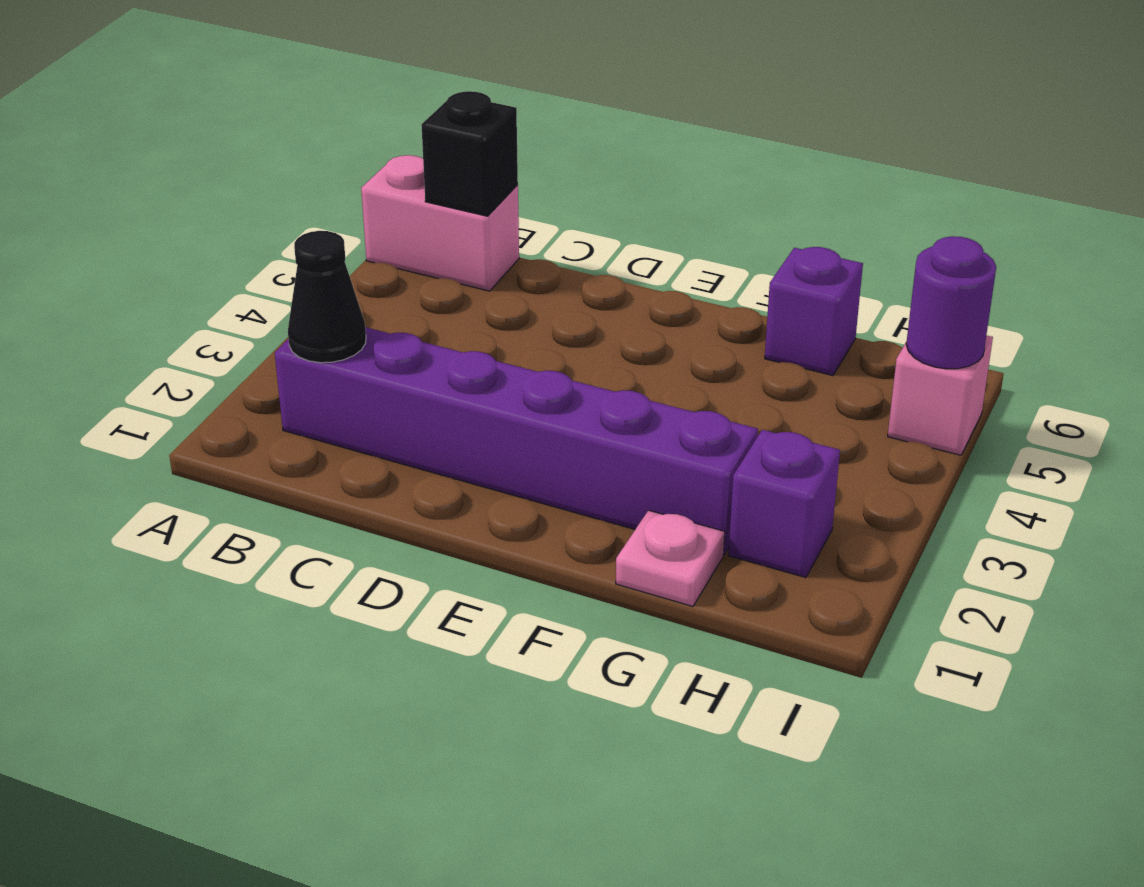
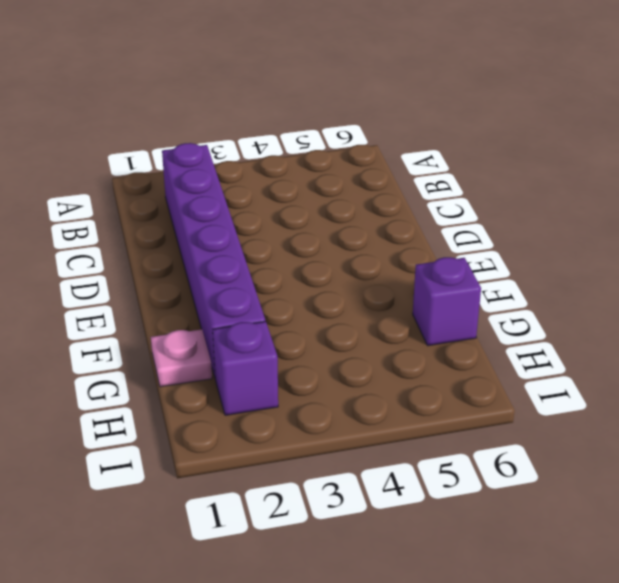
none -> pink brick A6:B6 level 1
none -> pink brick I5 level 1

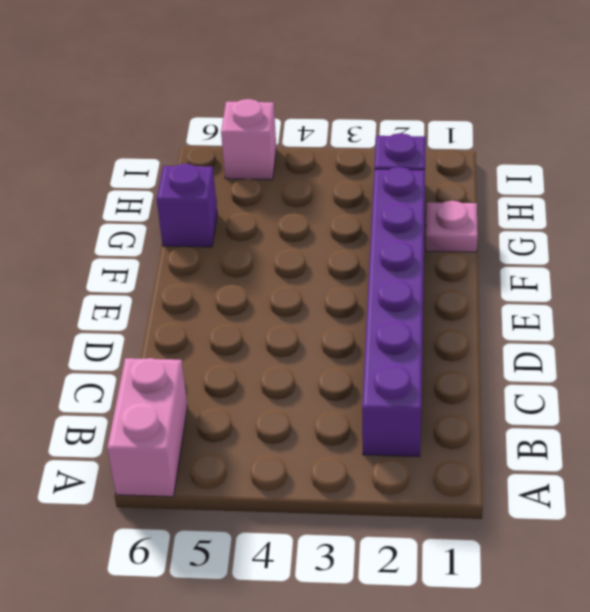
none -> black cone B2 level 2
none -> black brick B6 level 2

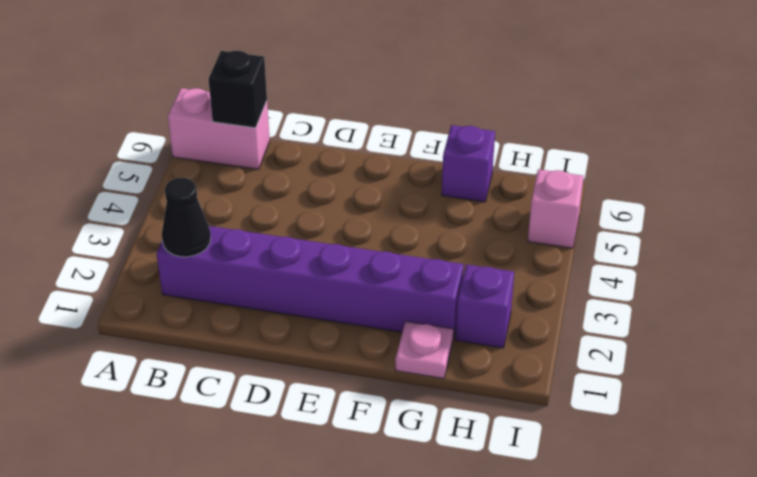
none -> purple round brick I5 level 2

